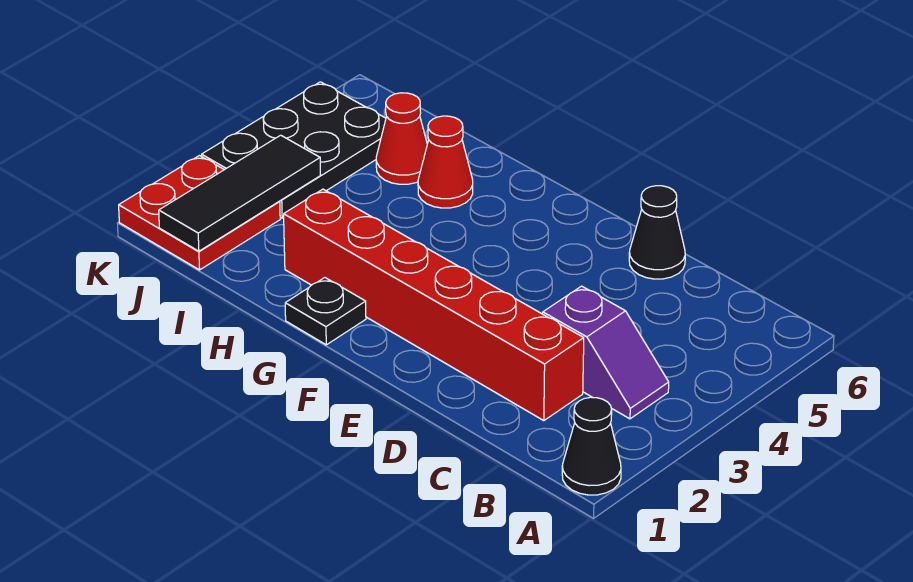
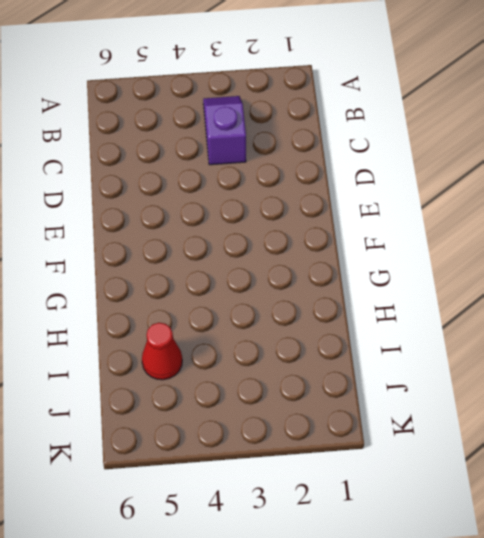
none -> black cone A1 level 1
none -> red brick C2:H2 level 1

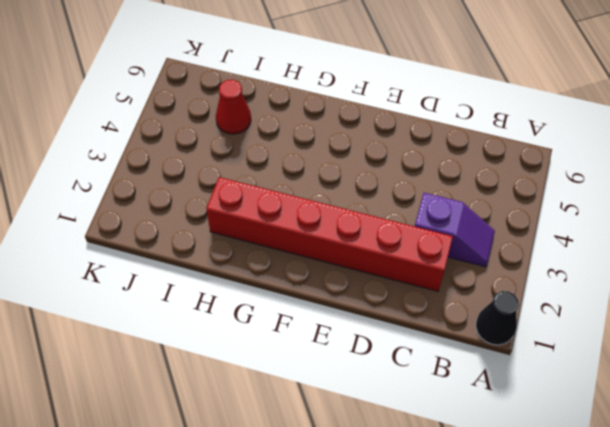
none -> black cone D6 level 1
none -> black plate G1 level 1

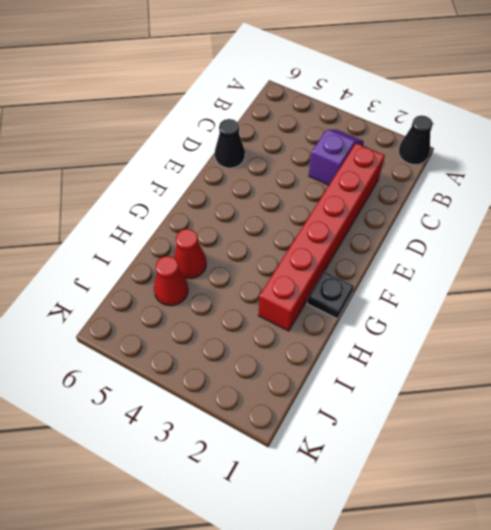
none -> red plate J1:K2 level 1
none -> black plate J3:K5 level 1

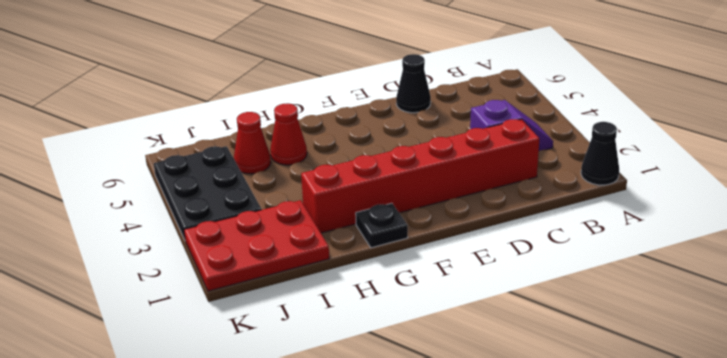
red plate I1:K2 level 1 -> red plate J1:K2 level 1
none -> black tile J1:J3 level 2

